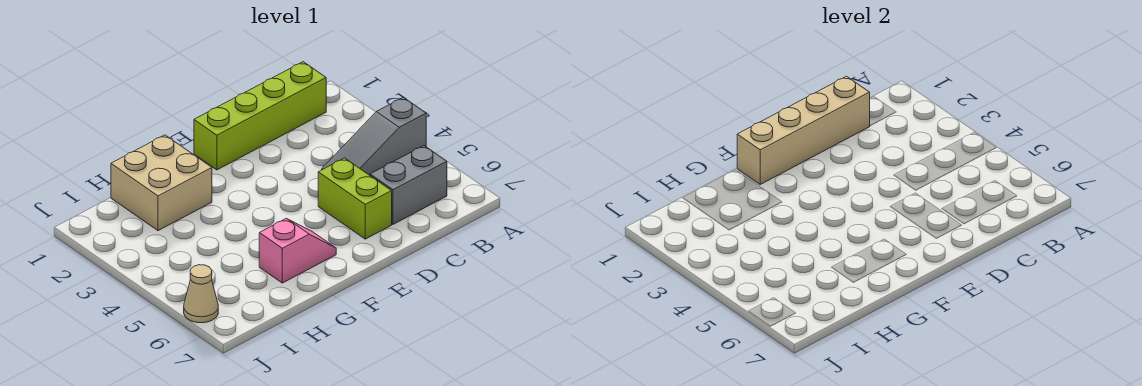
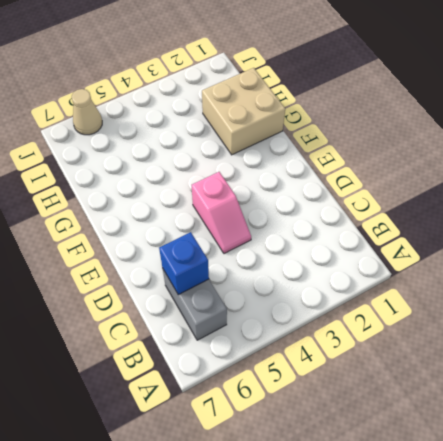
blue brick C6 level 2 -> none
pink slope D4:E4 level 1 top E -> pink slope F6:G6 level 1 top G
none -> grey slope A4:C4 level 1 top A
none -> lime brick B1:E1 level 1

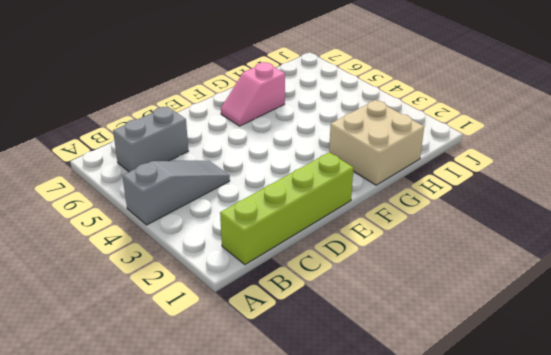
none -> lime brick D5:D6 level 1
none -> tan cone J6 level 1

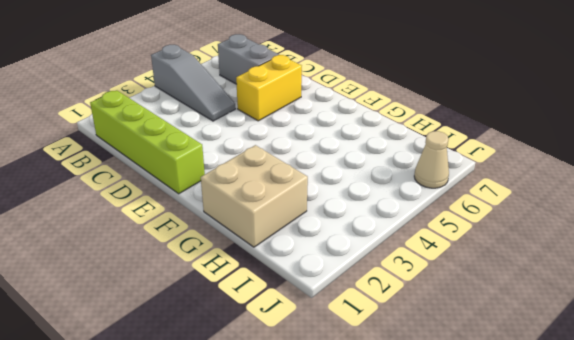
yellow brick D5:D6 level 1 -> lime brick D5:D6 level 1
none -> pink slope F6:G6 level 1 top G
none -> tan brick C1:F1 level 2

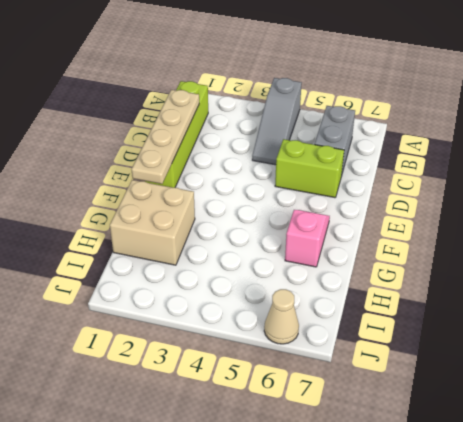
tan plate C1:F1 level 2 -> tan brick C1:F1 level 2

